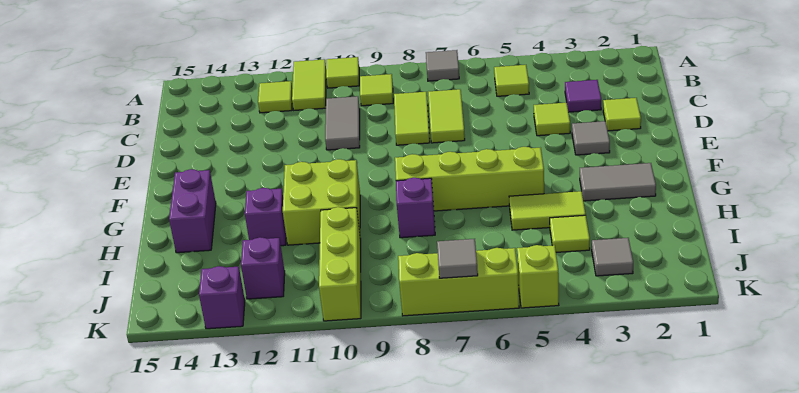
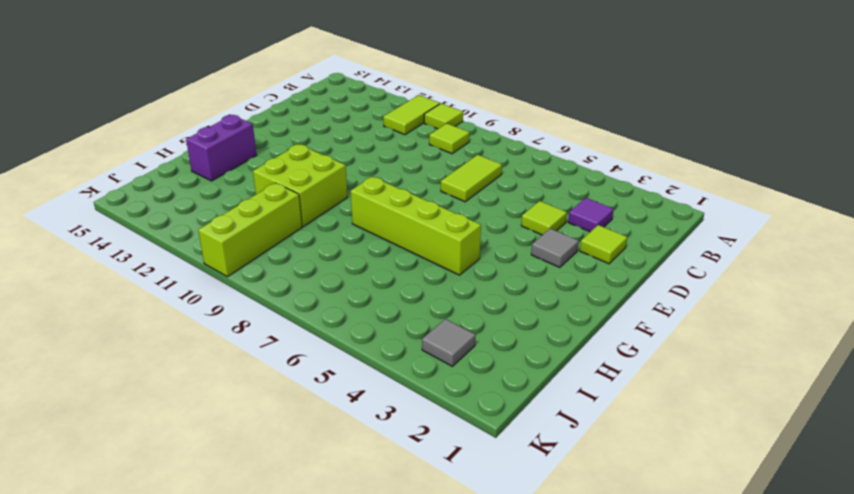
none -> grey tile A7 level 1
none -> lime tile B5 level 1
none -> lime tile B12 level 1

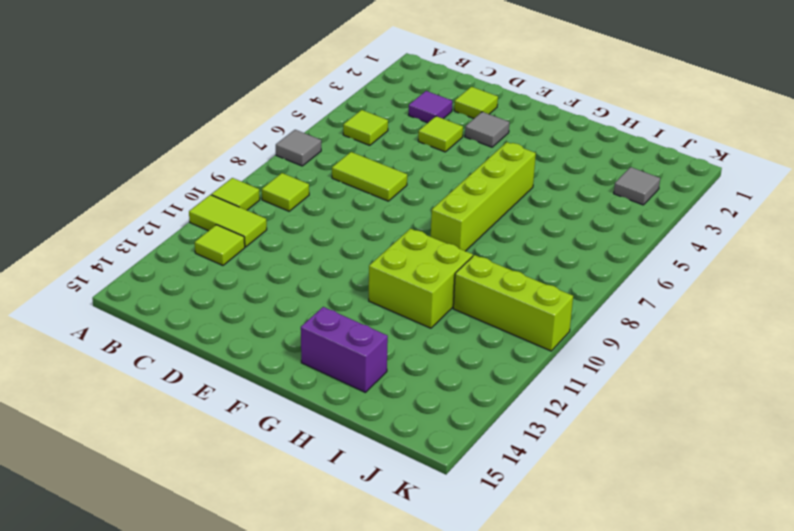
none -> lime tile C8:D8 level 1
none -> grey tile C10:D10 level 1
none -> grey tile G2:G3 level 1

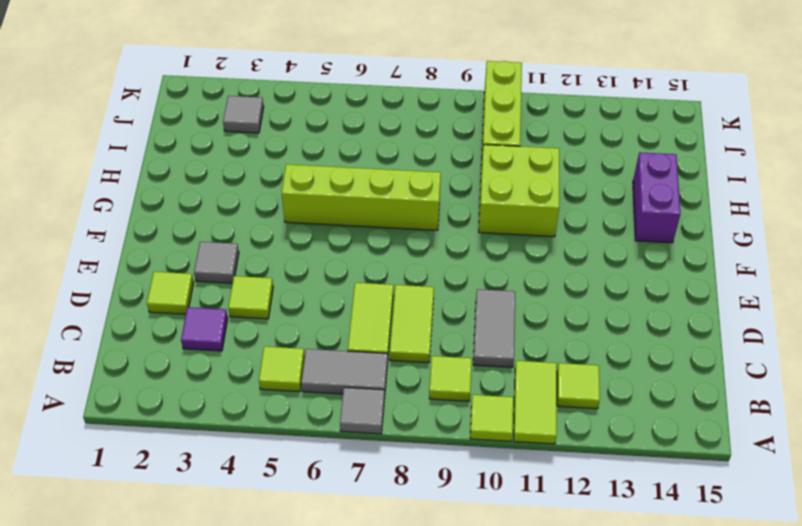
grey tile B6:B7 level 1 -> grey tile G2:G3 level 1
none -> lime tile H4:H5 level 1
none -> purple brick H8 level 1
none -> purple brick H12 level 1

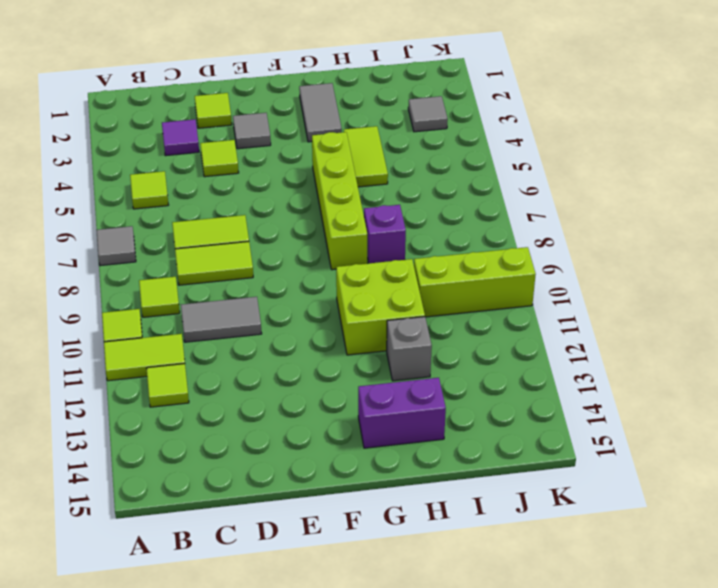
grey brick H12 level 1 -> purple brick H12 level 1
none -> lime tile I4 level 1
none -> purple brick J12 level 1
none -> lime brick K5 level 1

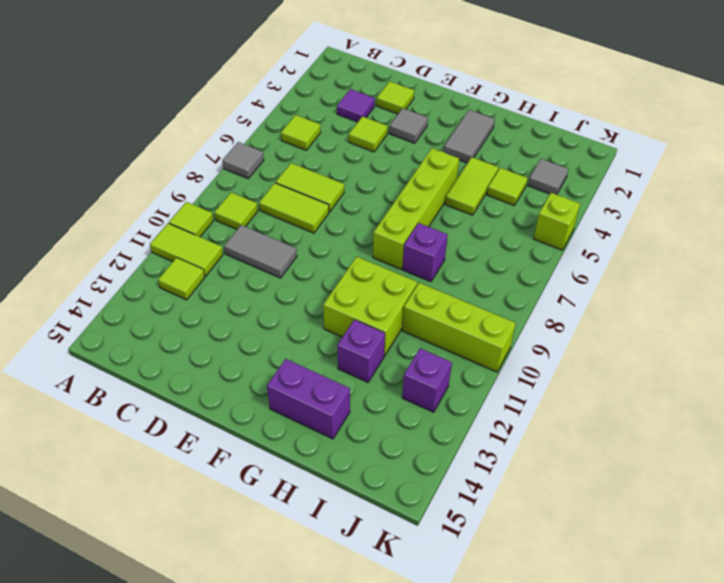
none -> lime brick K6:K8 level 1
none -> purple brick K13 level 1
none -> grey tile K7 level 2

